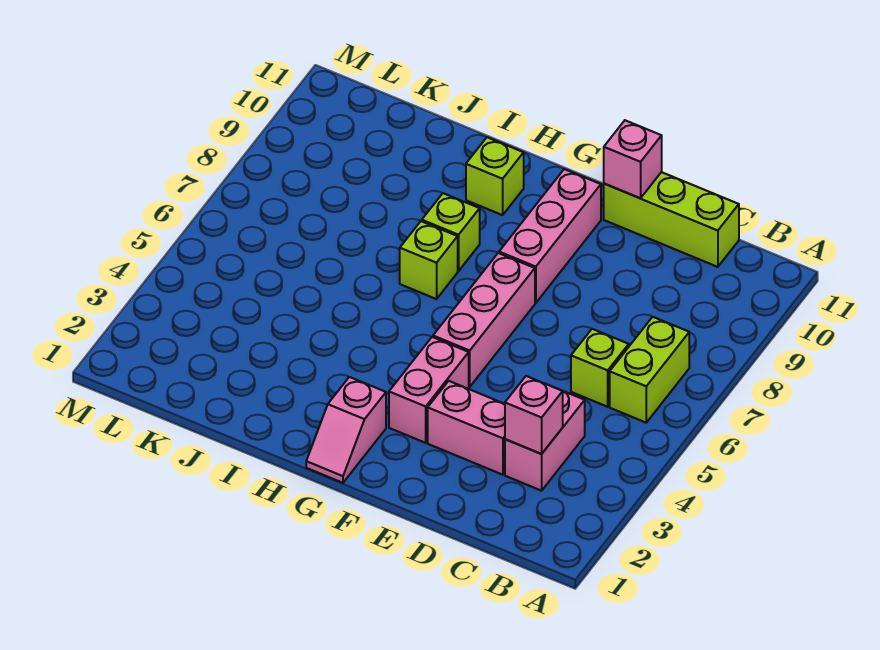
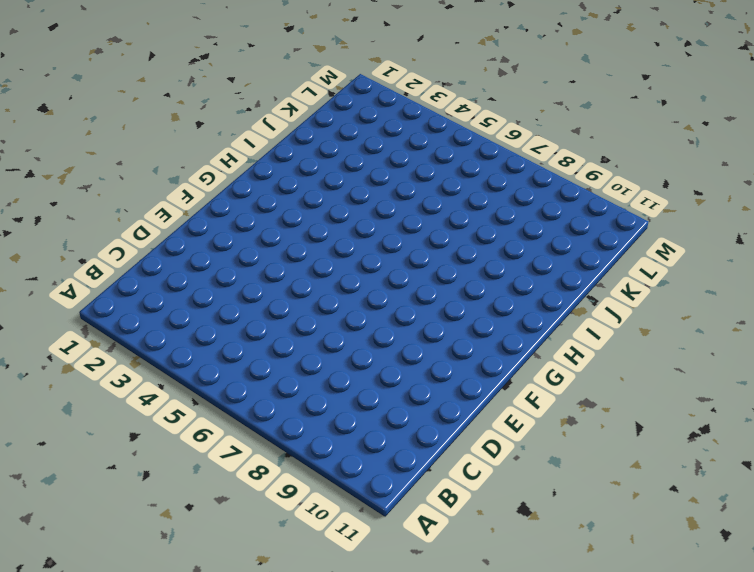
none -> lime brick B6:B7 level 1
none -> pink brick C3:C4 level 1
none -> lime brick C6 level 1

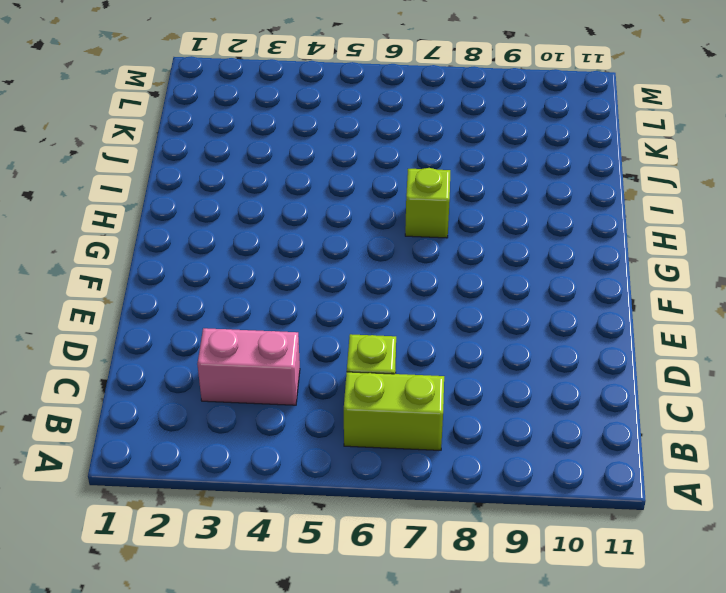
none -> lime brick C11:E11 level 1
none -> pink brick D3:E3 level 1
none -> pink brick F3:F4 level 1

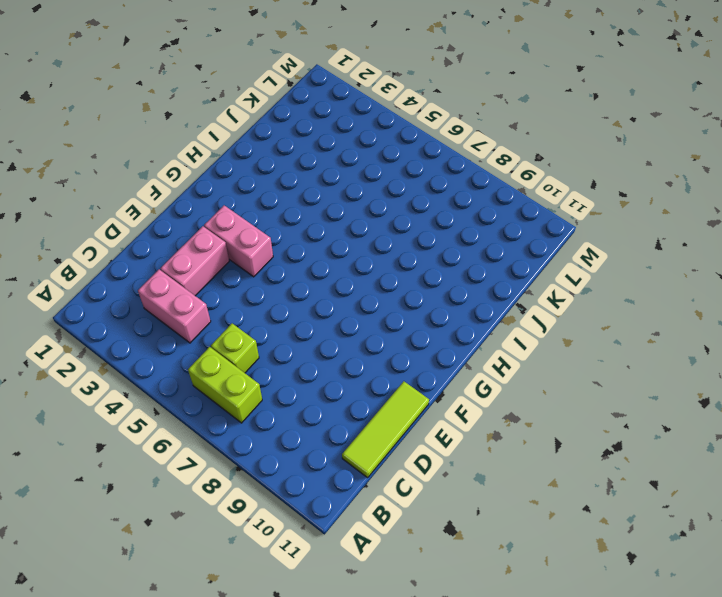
lime tile C11:E11 level 1 -> lime brick C11:E11 level 1
none -> pink brick F5:F7 level 1
none -> pink brick F8:F10 level 1
none -> pink slope G1:G2 level 1 top 2

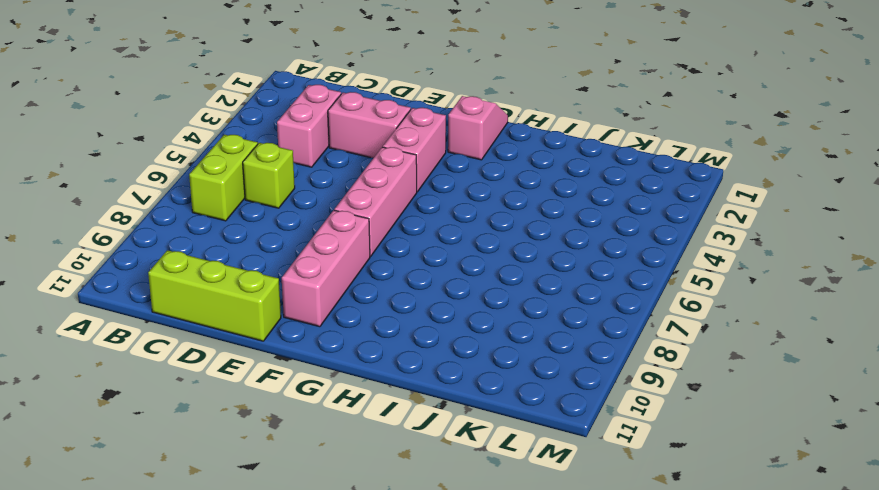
none -> lime brick H7 level 1
none -> lime brick H8 level 1
none -> lime brick H10 level 1

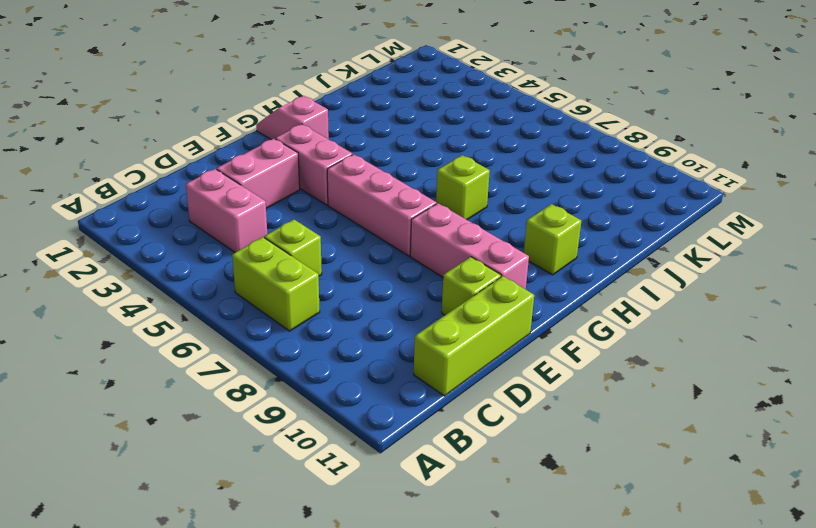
lime brick E10 level 1 -> lime brick H8 level 1
none -> pink brick C3 level 2
none -> pink brick E11 level 2

